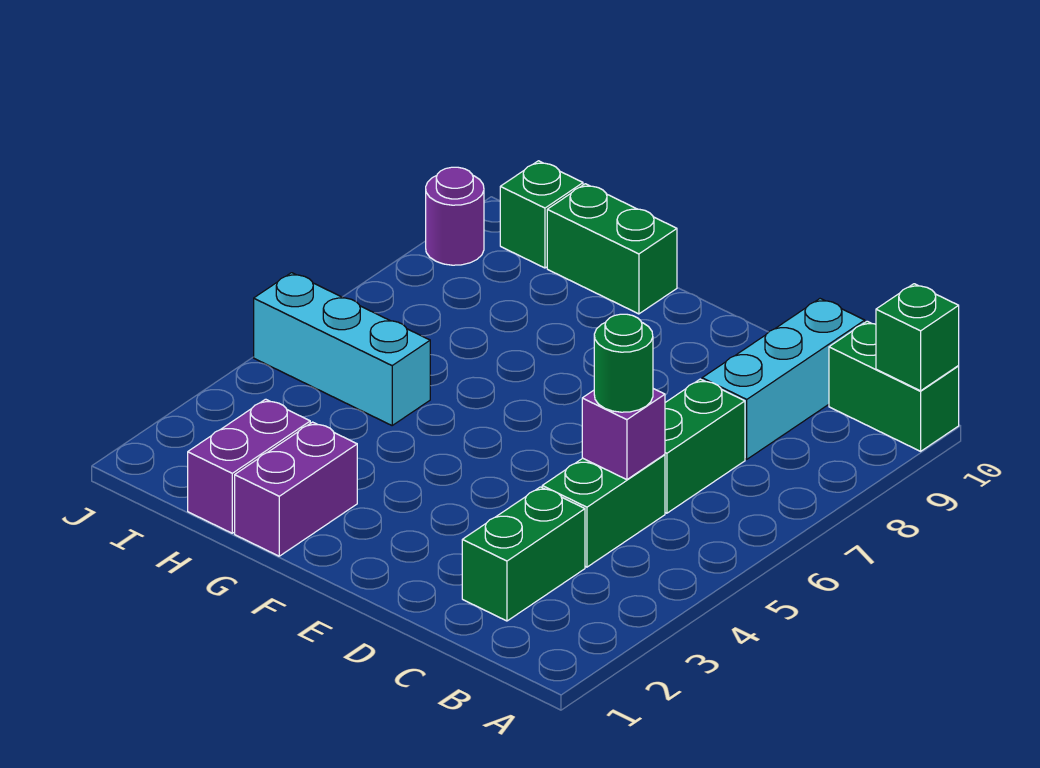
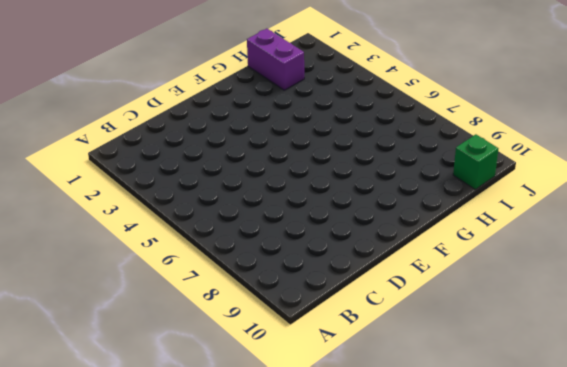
none -> green brick A10:B10 level 1
none -> green brick C2:C3 level 1
none -> green brick C4:C5 level 1

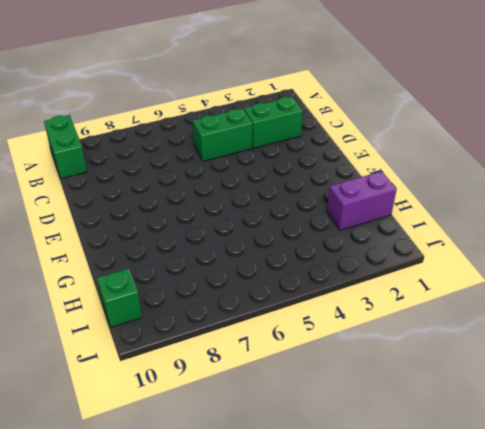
none -> green brick C6:C7 level 1
none -> cyan brick C8:C10 level 1
none -> purple brick G1:G2 level 1

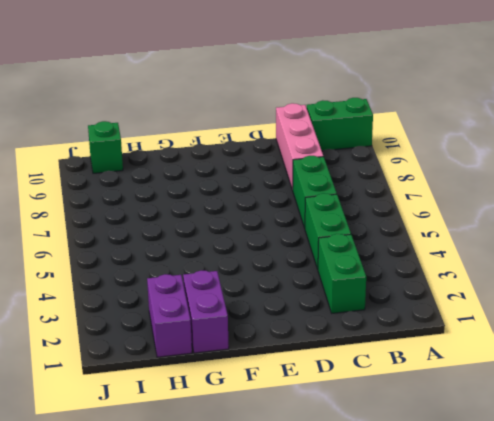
pink brick C8:C10 level 1 -> cyan brick C8:C10 level 1
none -> green brick G10:H10 level 1
none -> cyan brick H5:J5 level 1
none -> purple round brick J9 level 1

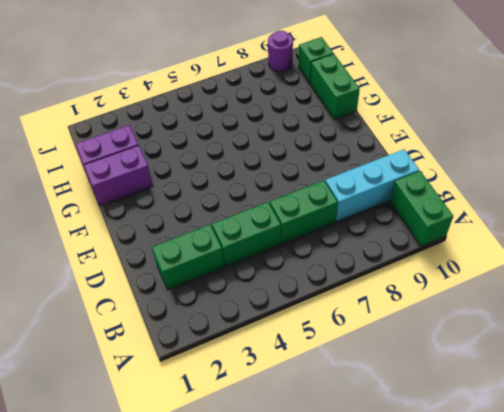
none -> cyan brick H5:J5 level 1
none -> green brick A10 level 2
none -> purple brick C5 level 2

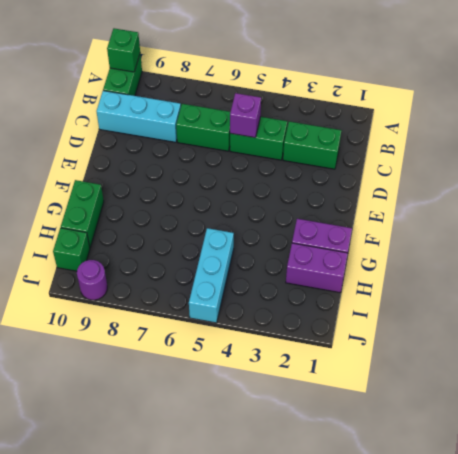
none -> green round brick C5 level 3

